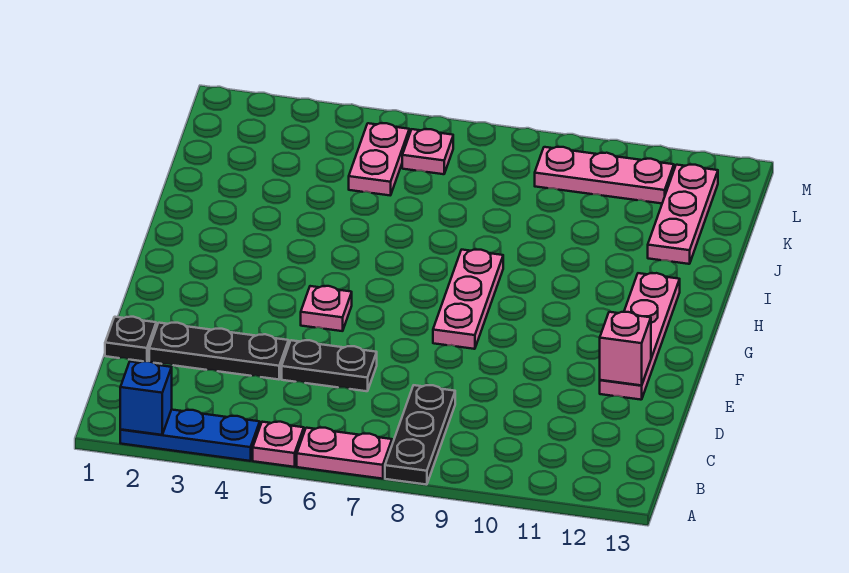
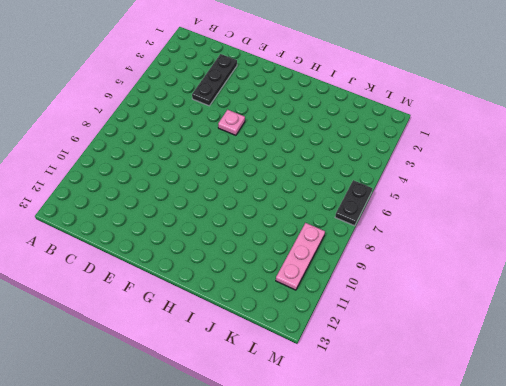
black plate M6:M7 level 1 -> black plate D5:D6 level 1
none -> blue plate A2:A4 level 1
none -> pink plate A5 level 1
none -> pink plate A6:A7 level 1

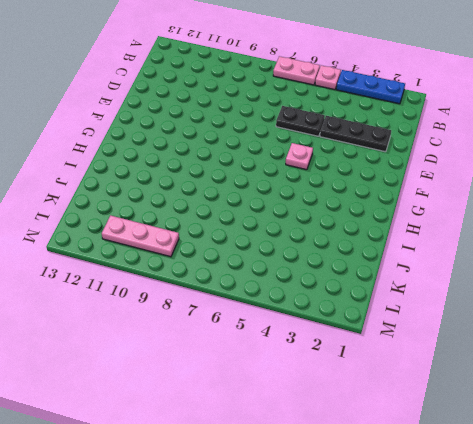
none -> black plate A8:C8 level 1
none -> black plate D1 level 1
none -> pink plate E12:H12 level 1

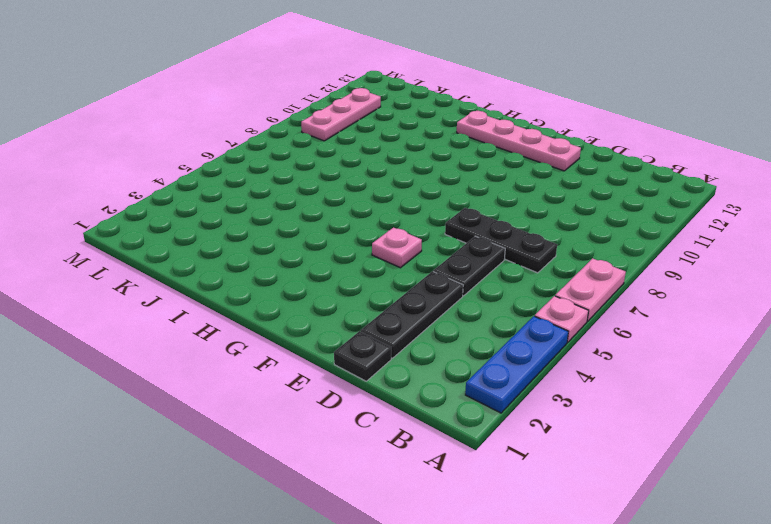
black plate C7:E7 level 1 -> black plate A8:C8 level 1
none -> pink plate F8:H8 level 1
none -> pink plate J12:L12 level 1
none -> pink plate K5:L5 level 1

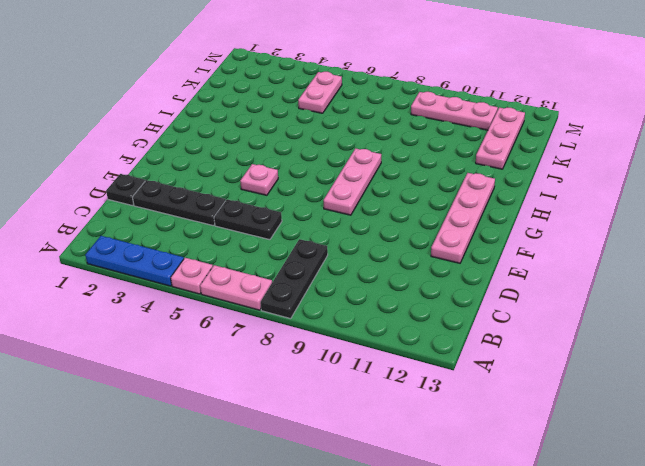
none -> pink plate L6 level 1
none -> blue brick A2 level 2
none -> pink brick E12 level 2

